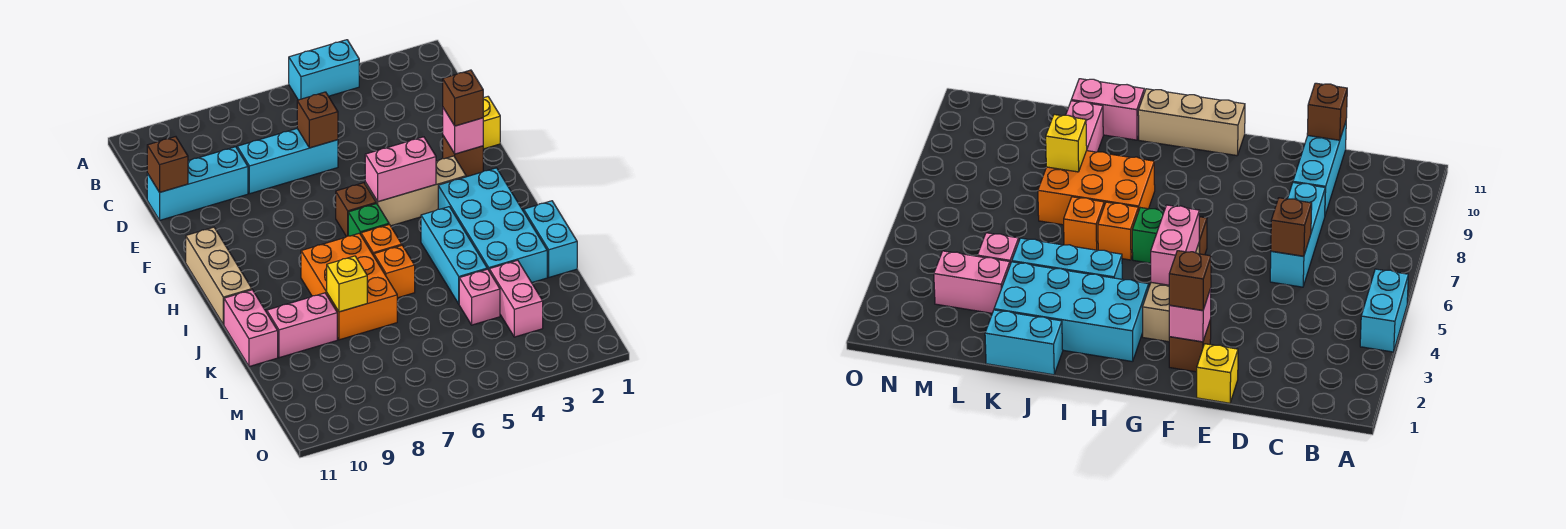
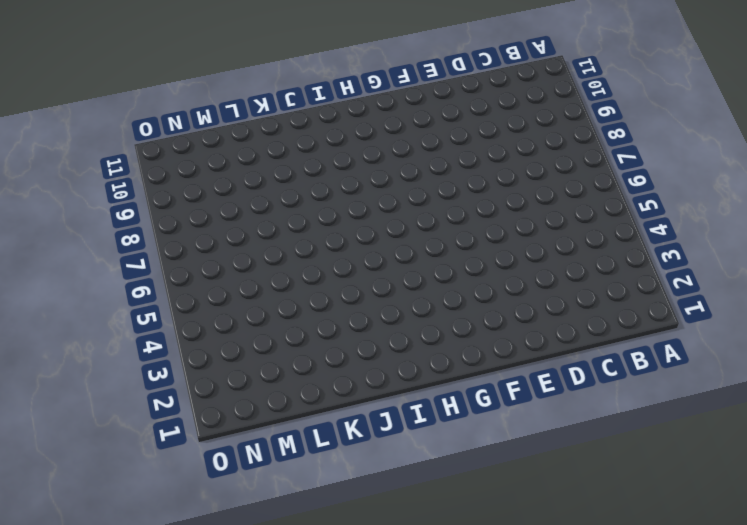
none -> cyan brick A4:A5 level 1
none -> cyan brick D6:D8 level 1
none -> cyan brick D9:D11 level 1

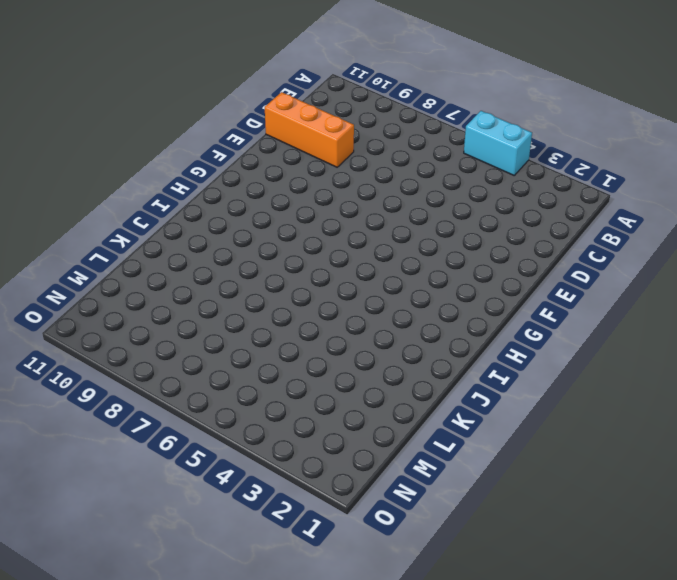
orange brick D9:D11 level 1 -> cyan brick D9:D11 level 1
none -> cyan brick D6:D8 level 1
none -> yellow brick E1 level 1
none -> brown brick F2 level 1

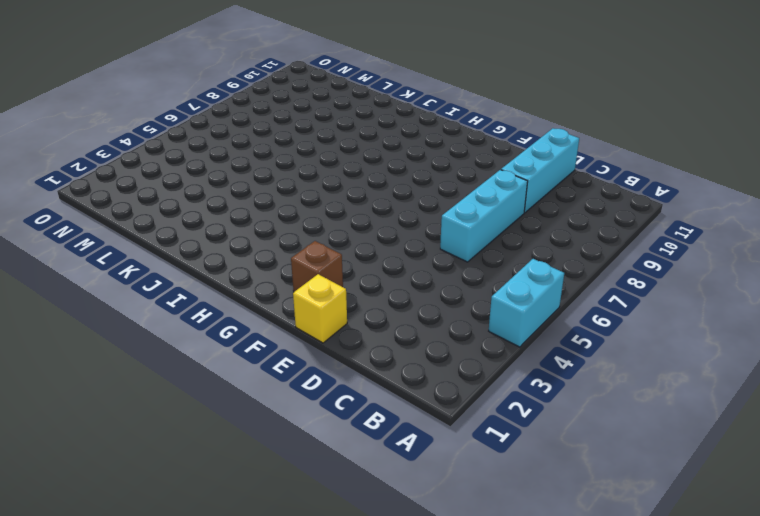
none -> tan brick G3:G5 level 1
none -> brown brick G6 level 1
none -> tan brick G11:I11 level 1

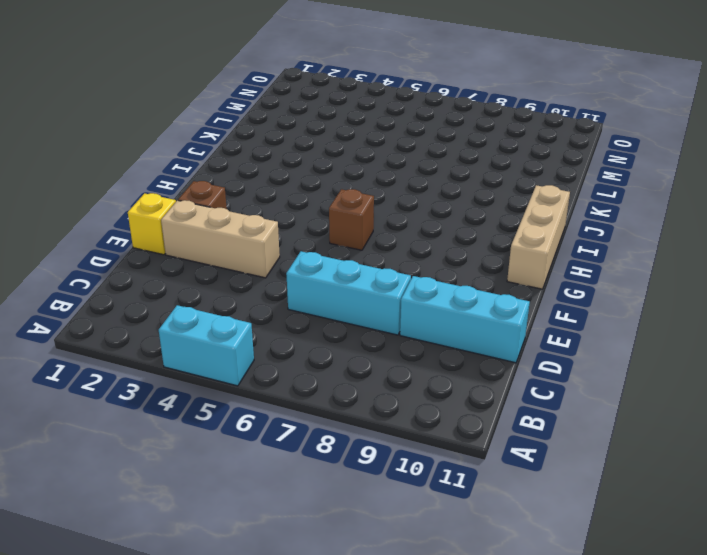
tan brick E2:E4 level 1 -> tan brick G3:G5 level 1
none -> cyan brick H2:K3 level 1
none -> green brick H6 level 1
none -> cyan brick I4:K4 level 1

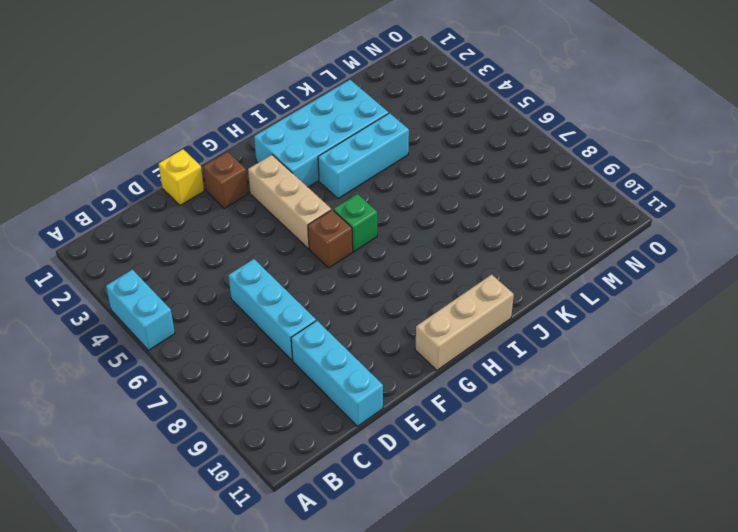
none -> orange brick I6 level 1
none -> orange brick I7:K8 level 1
none -> cyan brick J1:K1 level 1

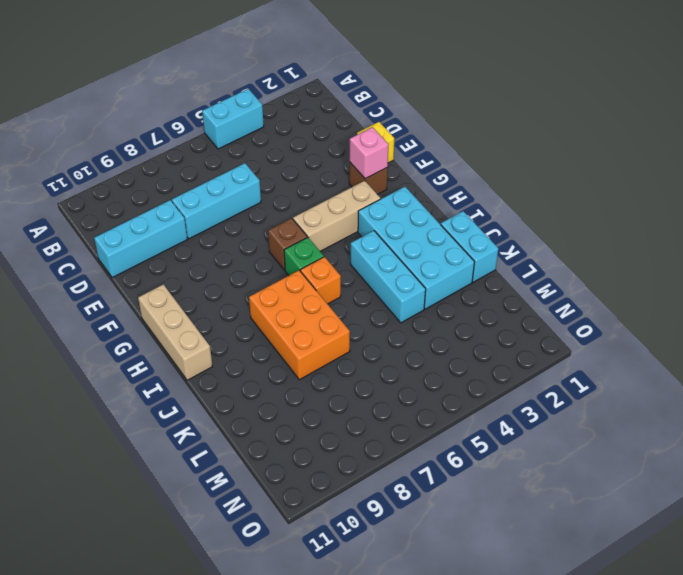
none -> orange brick J6 level 1
none -> pink brick J11:K11 level 1
none -> pink brick K9:K10 level 1

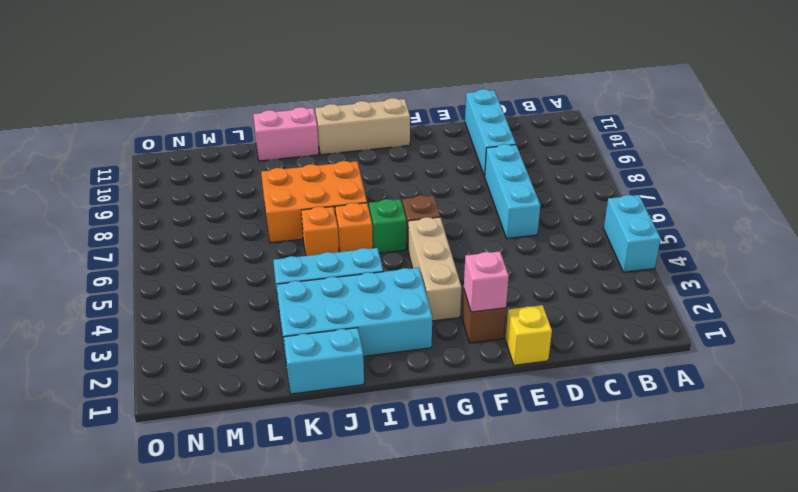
none -> pink brick K9:K10 level 1
none -> pink brick L3:M3 level 1
none -> pink brick L4 level 1

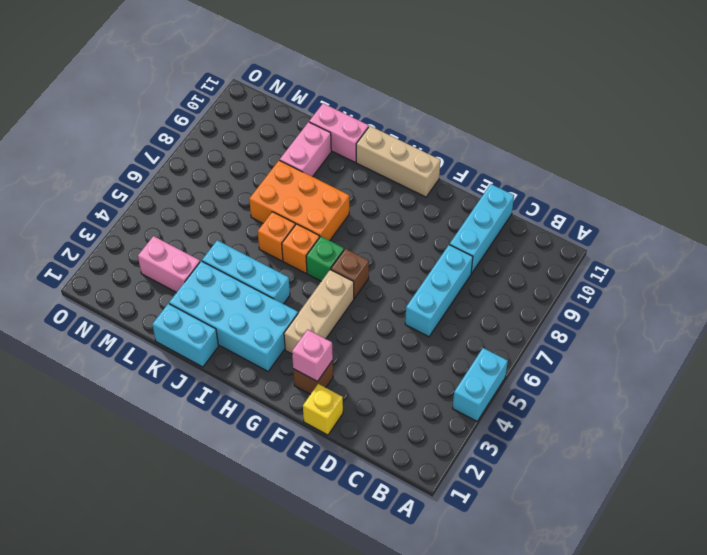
none -> pink brick L4 level 1
none -> brown brick D6 level 2
none -> brown brick D11 level 2

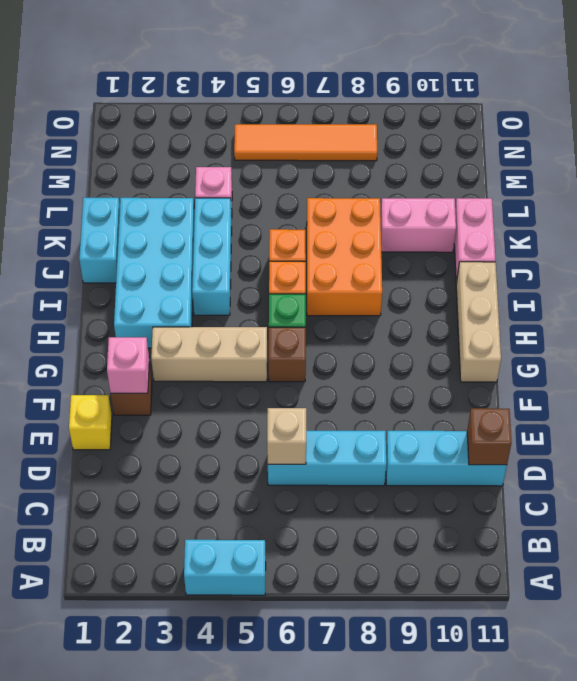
tan brick D6 level 2 -> brown brick D6 level 2
orange tile N5:N8 level 1 -> none
none -> pink brick L3:M3 level 1
none -> pink brick G4:G5 level 2
none -> yellow brick K8 level 2

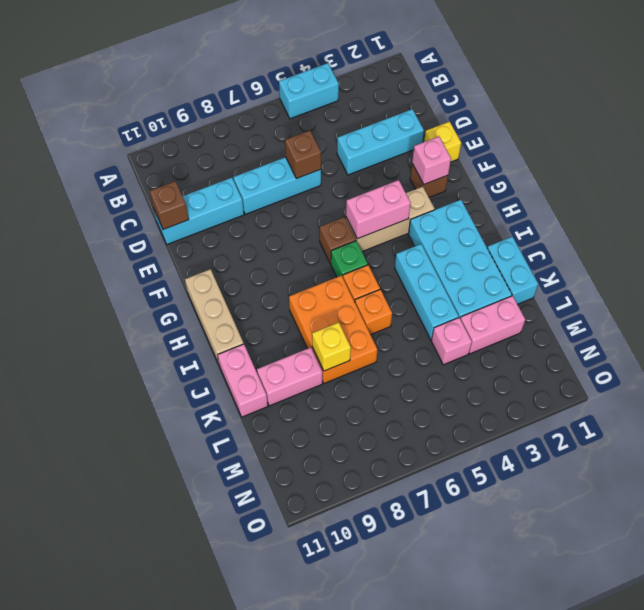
cyan brick D2:D4 level 1 -> none
pink brick L2:L3 level 1 -> pink brick L3:M3 level 1
none -> brown brick F2 level 3

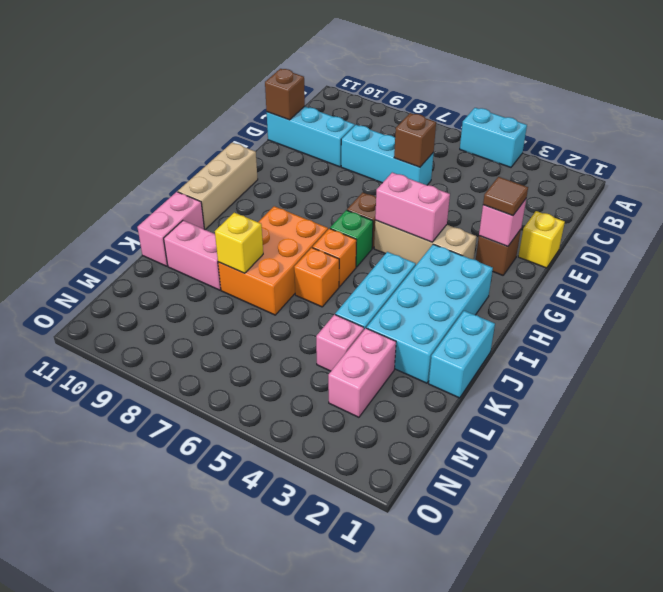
brown tile F2 level 3 -> brown brick F2 level 3

